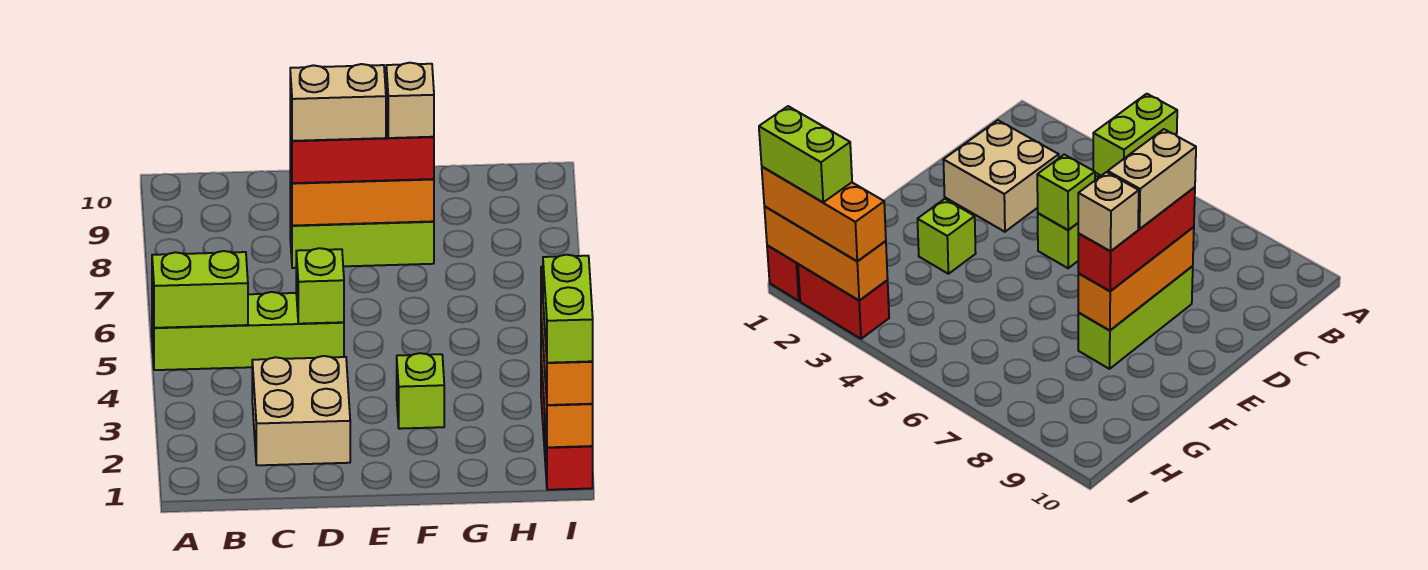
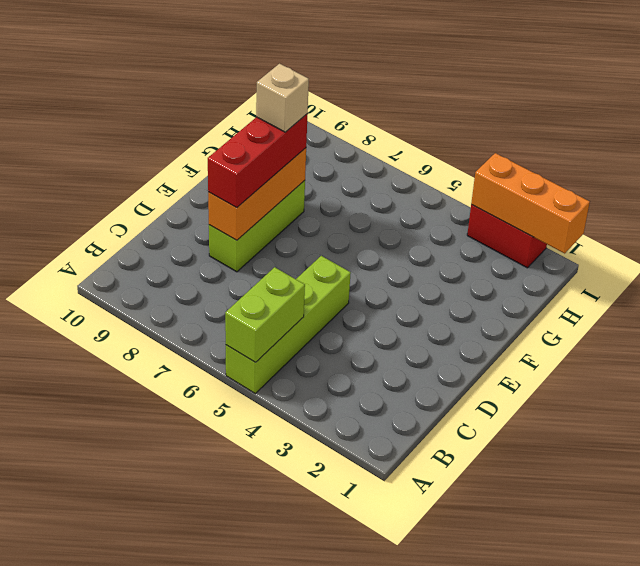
none -> tan brick C2:D3 level 1
none -> lime brick F3 level 1
none -> red brick I1 level 1

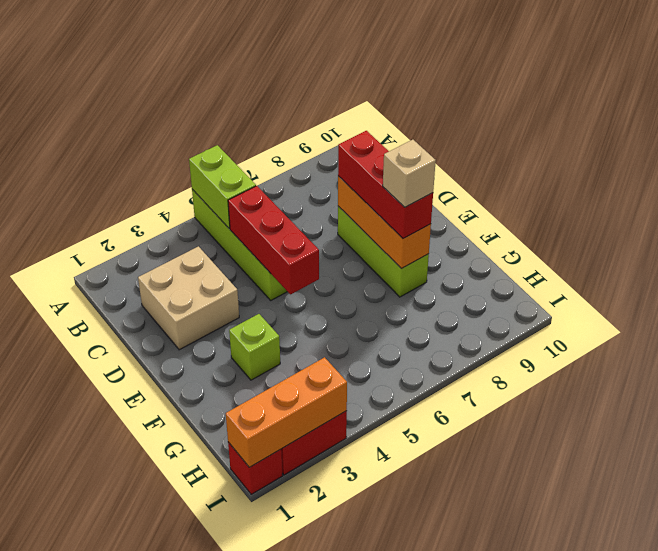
red brick C5:E5 level 2 -> lime brick D5 level 2
none -> orange brick I1:I3 level 3
none -> tan brick D8:E8 level 4
none -> lime brick I1:I2 level 4

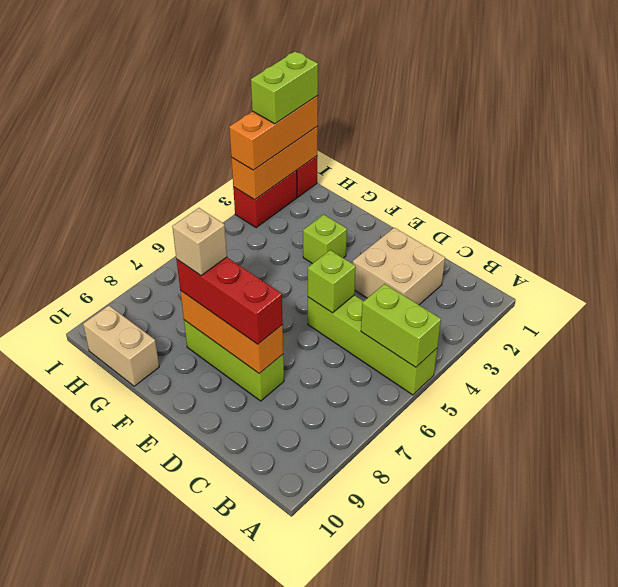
tan brick G10:H10 level 1 -> tan brick D8:E8 level 4

